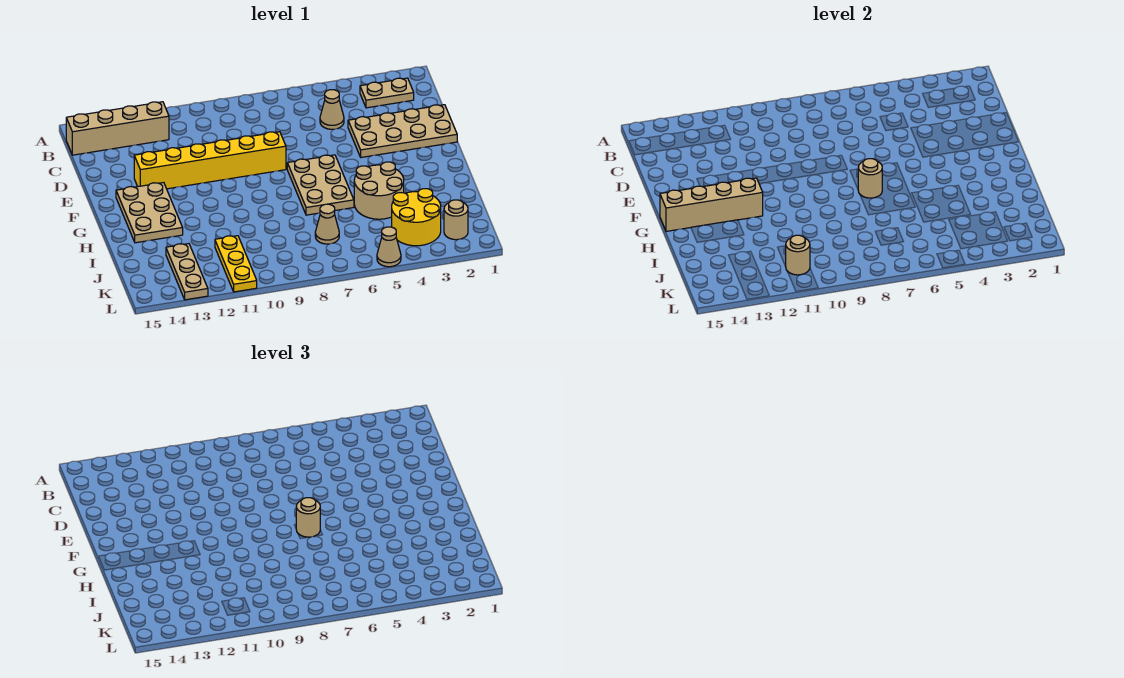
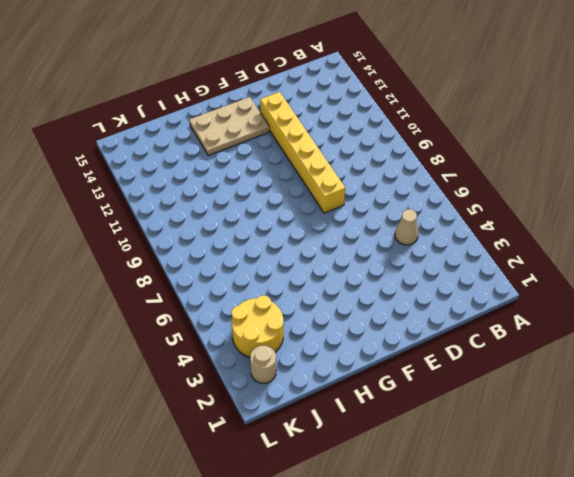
none -> tan plate B2:B3 level 1
none -> tan brick B12:B15 level 1
none -> tan plate D1:E4 level 1

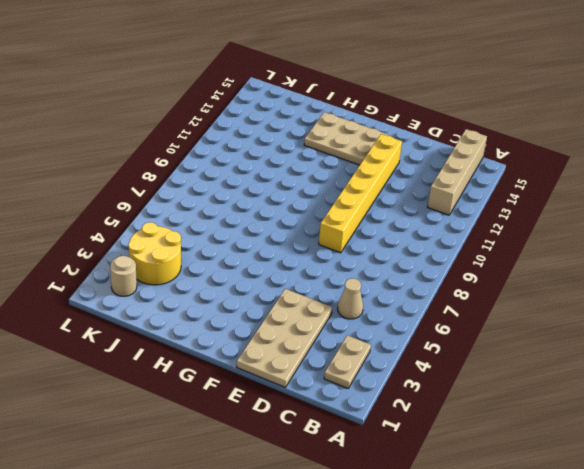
none -> tan plate F6:H7 level 1
none -> tan round brick H4:I5 level 1
none -> tan cone J7 level 1

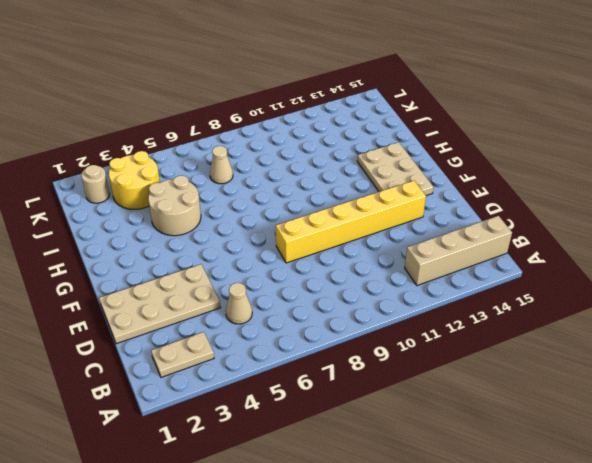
none -> tan plate F6:H7 level 1
none -> yellow plate J11:L11 level 1
none -> tan plate J13:L13 level 1

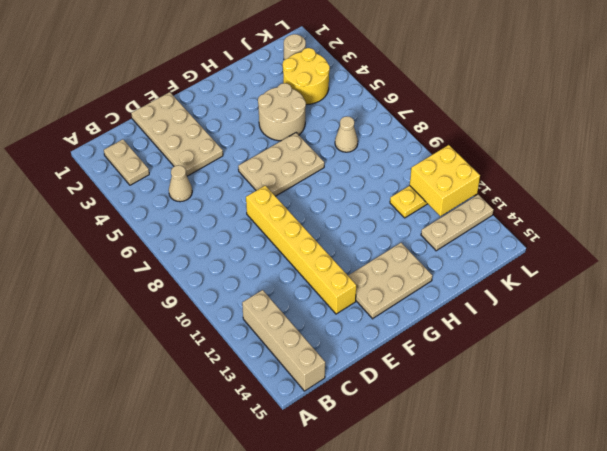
yellow brick K11:L12 level 2 -> tan round brick K11 level 2
none -> tan cone L5 level 1
none -> tan round brick G7 level 2
none -> tan brick G12:G15 level 2

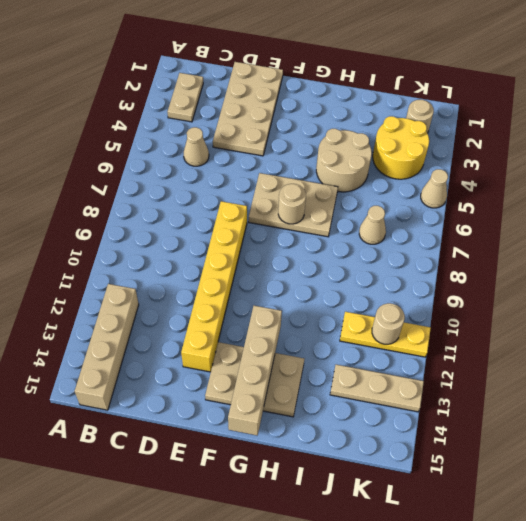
none -> tan round brick G7 level 3

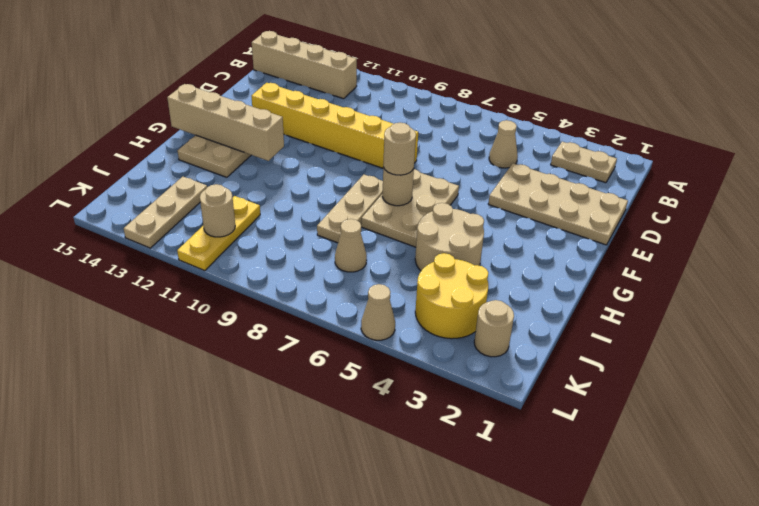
tan plate G8:I8 level 1 -> none

